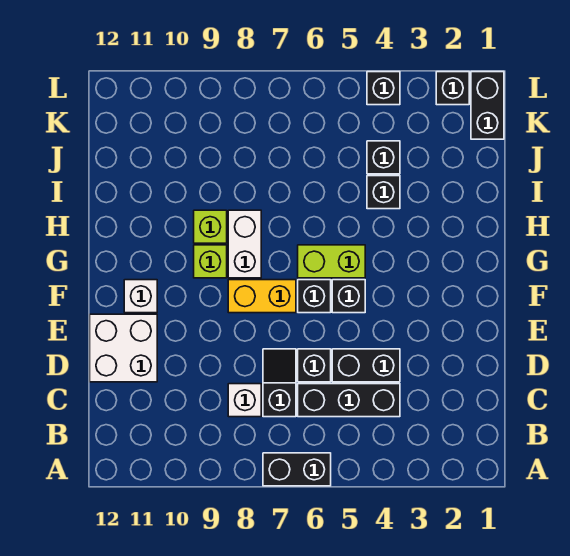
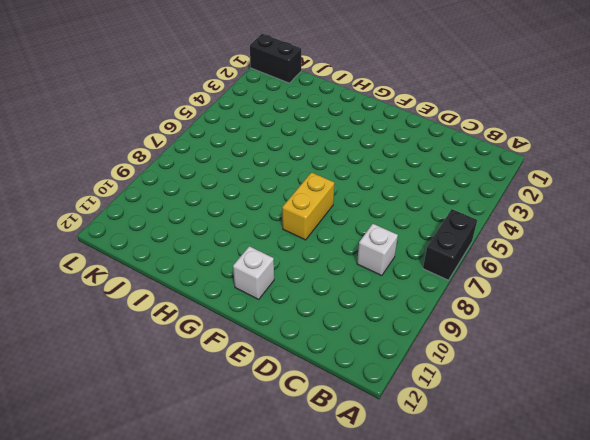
none -> black brick C4:C6 level 1
none -> black slope C7:D7 level 1 top C
none -> black brick D4:D5 level 1

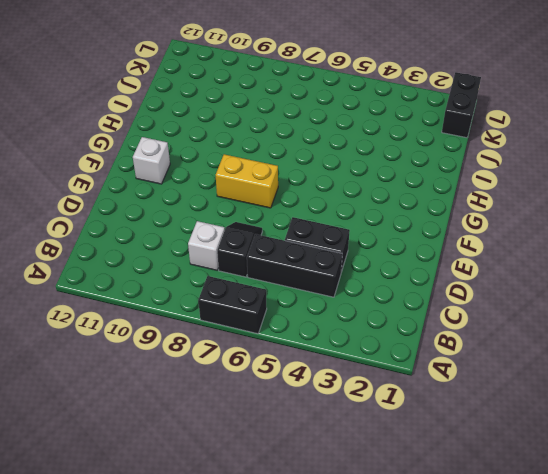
none -> black brick D6 level 1
none -> white brick D11:E12 level 1
none -> black brick F5 level 1

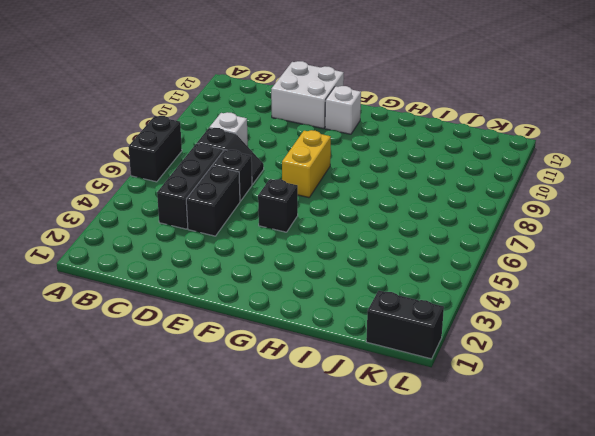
none -> black brick F6 level 1
none -> lime brick G5:G6 level 1
none -> white brick G8:H8 level 1

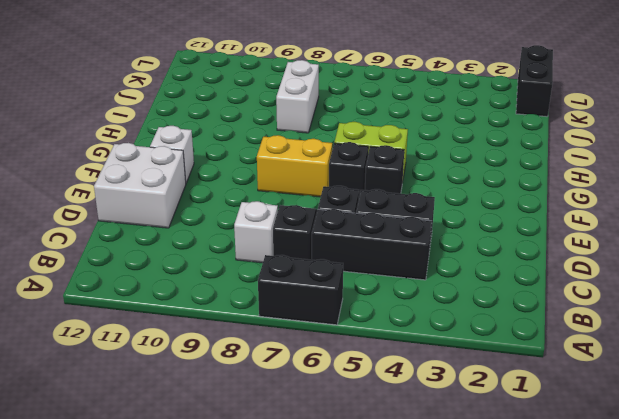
white brick I8:J8 level 1 -> white brick G8:H8 level 1
none -> lime brick G9 level 1
none -> lime brick H9 level 1
none -> black brick I4 level 1

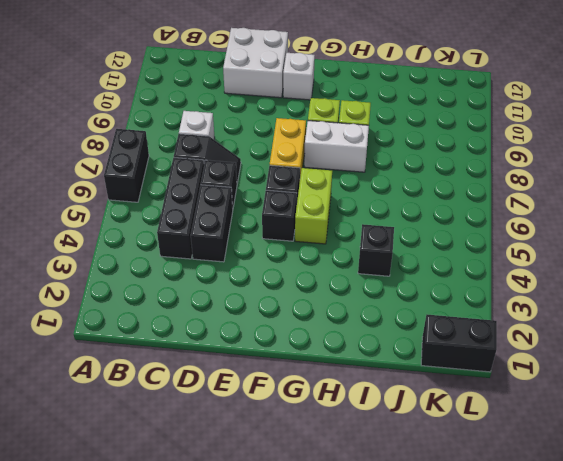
none -> black brick J4 level 1
none -> black brick L2 level 1
none -> black brick L4 level 1

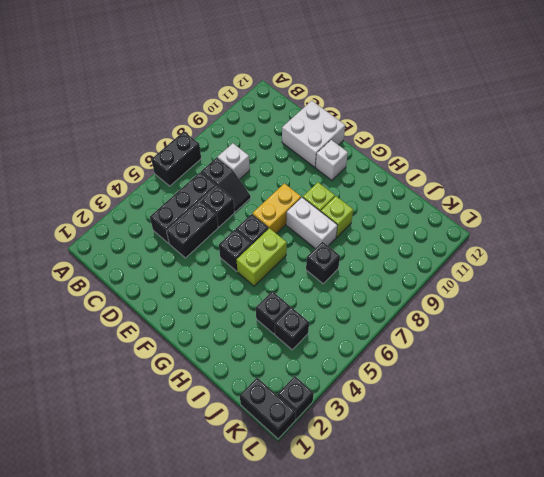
black brick I7 level 1 -> black brick L4 level 1

